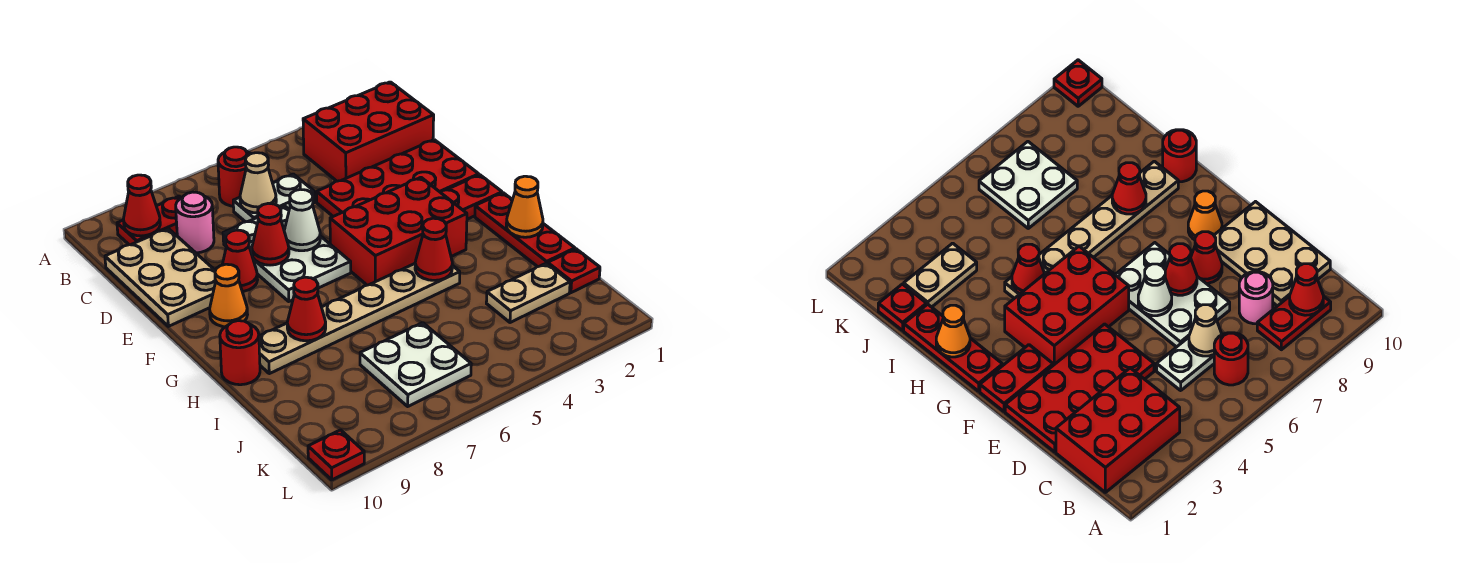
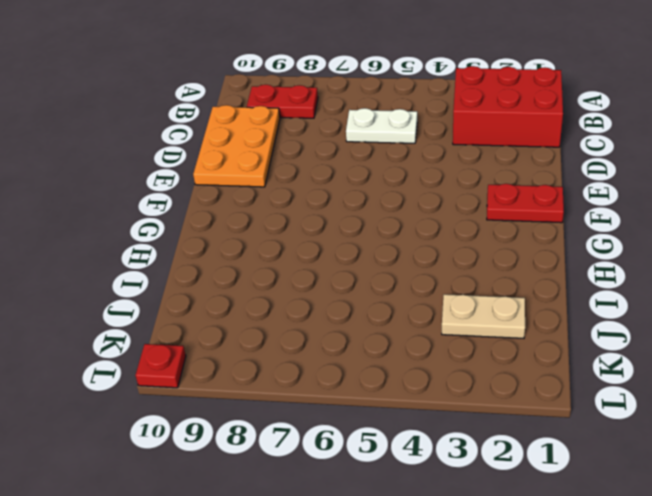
orange plate C9:E10 level 1 -> tan plate C9:E10 level 1
none -> red round brick B6 level 1
none -> pink round brick C8 level 1
none -> red plate D1:E4 level 1

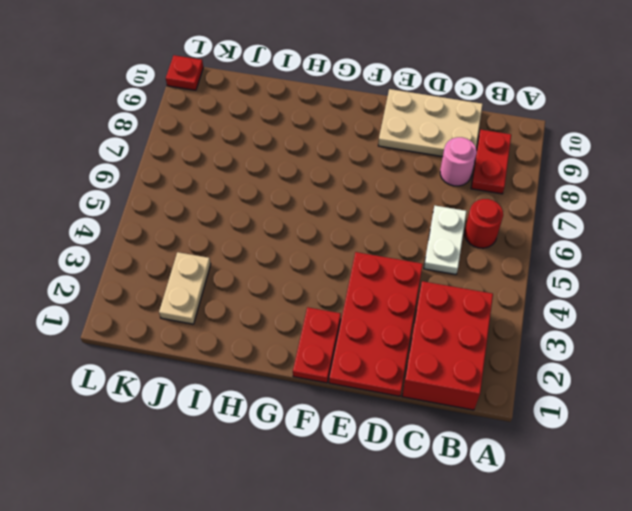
none -> white plate D6:F7 level 1
none -> red cone E8 level 1
none -> red brick F3:G5 level 1

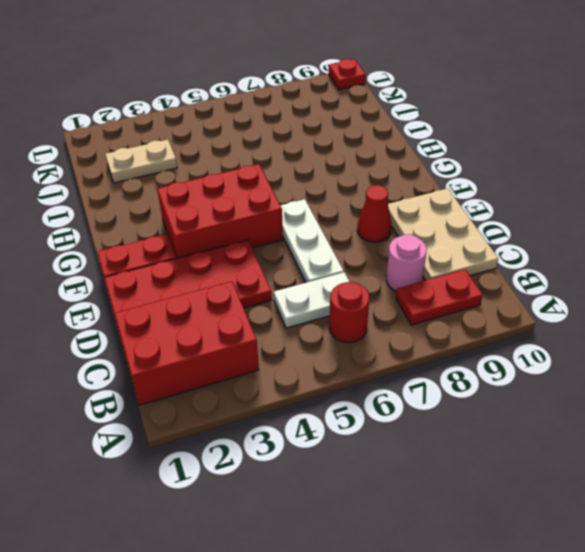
white plate D6:F6 level 1 -> white plate D6:F7 level 1
none -> orange cone F9 level 1
none -> red plate G1:I1 level 1
none -> tan plate H4:H9 level 1

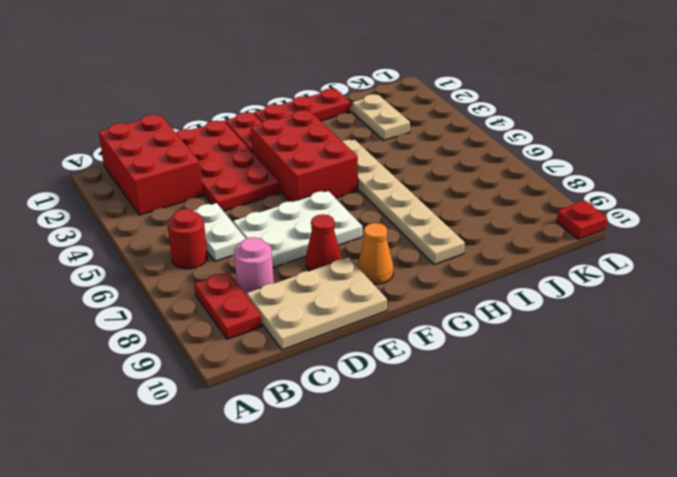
none -> red round brick H10 level 1
none -> red plate J1 level 1
none -> white plate J6:K7 level 1

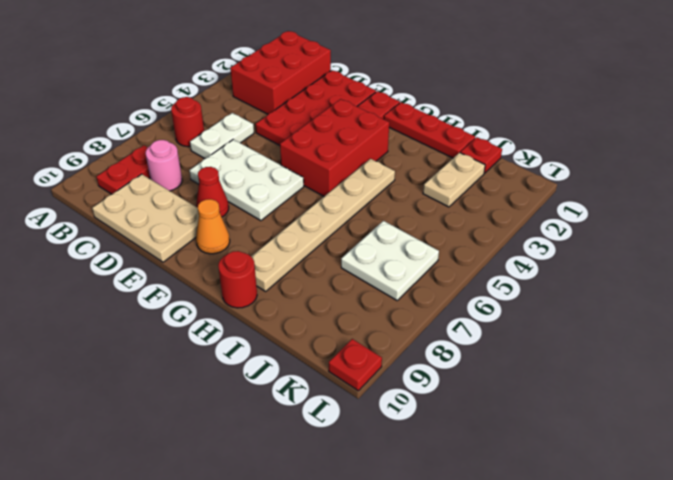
none -> red cone B9 level 2
none -> tan cone C6 level 2
none -> white cone E6 level 2

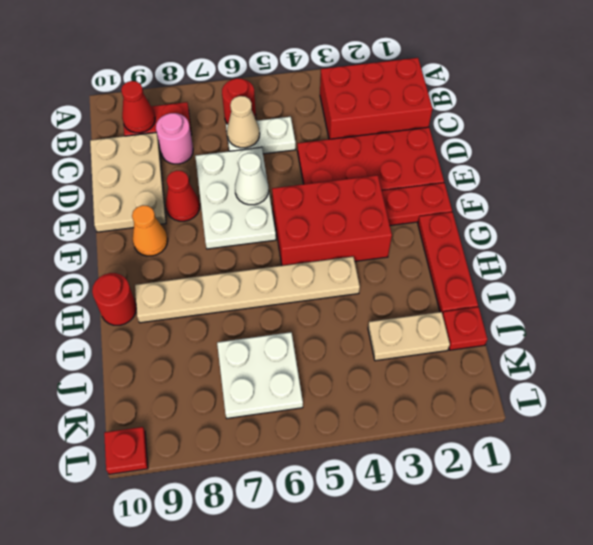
none -> red cone E7 level 2
none -> orange cone H1 level 2
none -> red cone H4 level 2

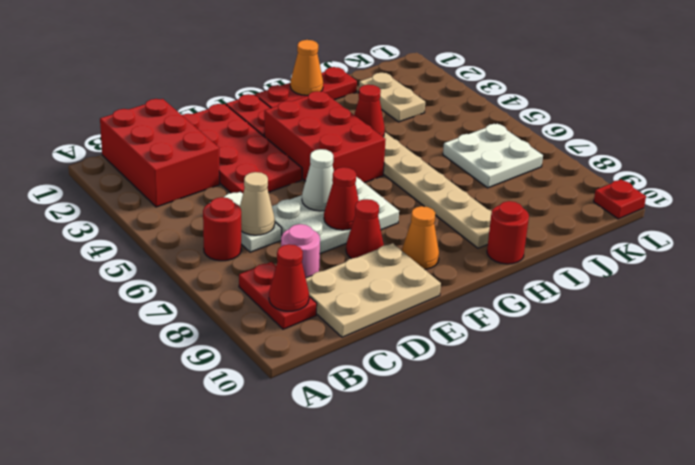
none -> red plate J1 level 1
none -> red cone H8 level 2

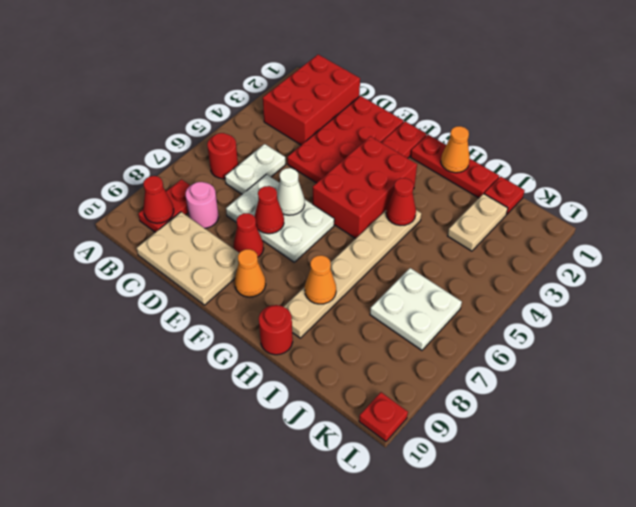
orange cone H8 level 2 -> red cone H8 level 2
none -> tan cone C6 level 2

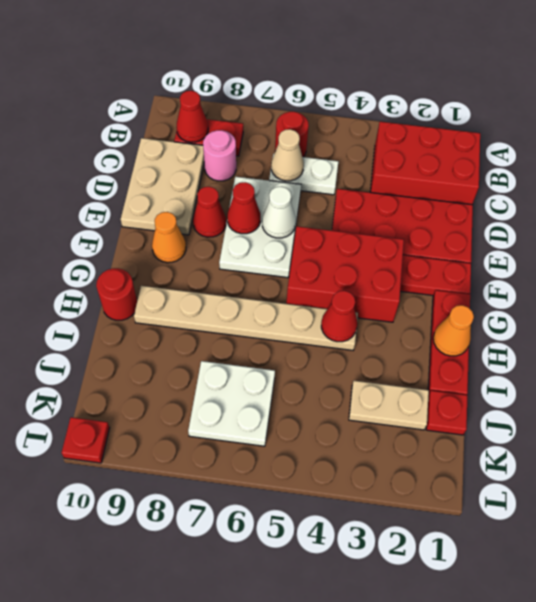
none -> red cone H8 level 2

